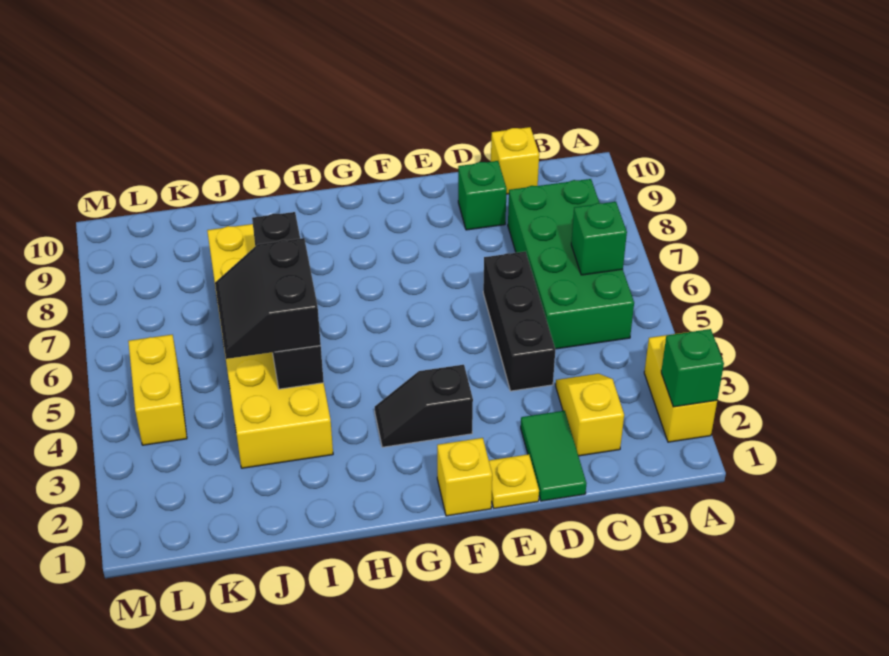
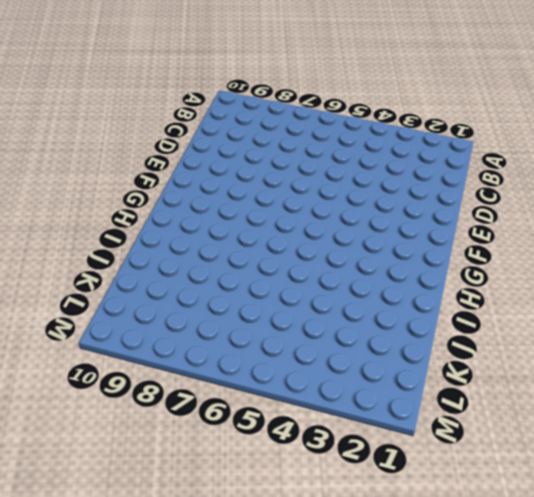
none -> yellow brick A2:A3 level 1
none -> green brick B5:C8 level 1
none -> yellow slope C2:C3 level 1 top 2

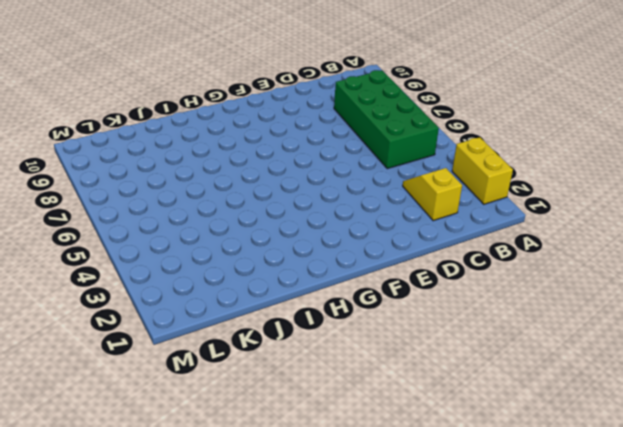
none -> yellow brick C10 level 1
none -> green tile D1:D2 level 1
none -> black brick D4:D6 level 1

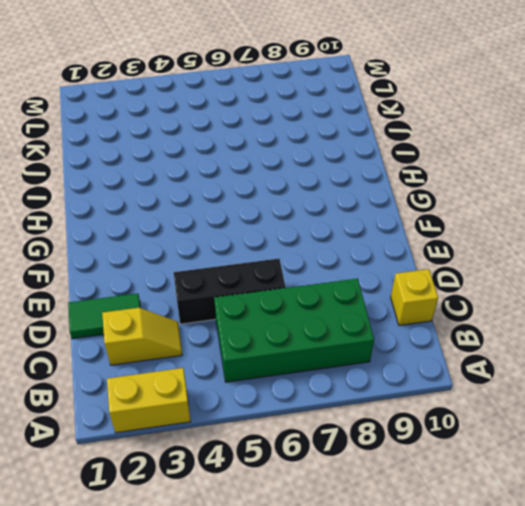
none -> green brick D9 level 1
none -> yellow plate E1 level 1
none -> yellow brick F1 level 1

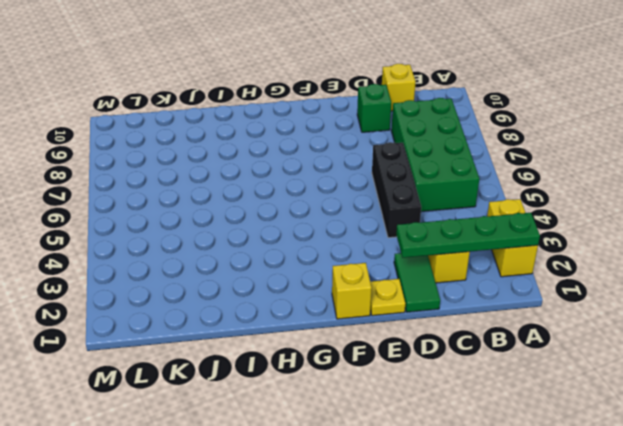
green plate A2:D2 level 2 -> green brick A2 level 2
none -> black slope F3:G3 level 1 top F
none -> yellow brick I3:J8 level 1
none -> yellow brick L4:L5 level 1

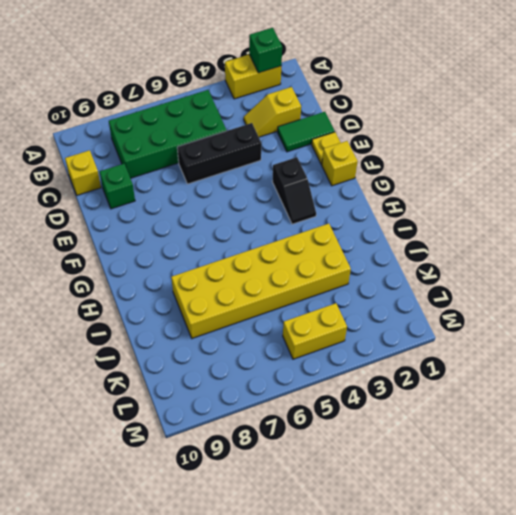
none -> green brick B6 level 2
none -> black brick I4:I7 level 2
none -> black slope I4:J5 level 3 top I

